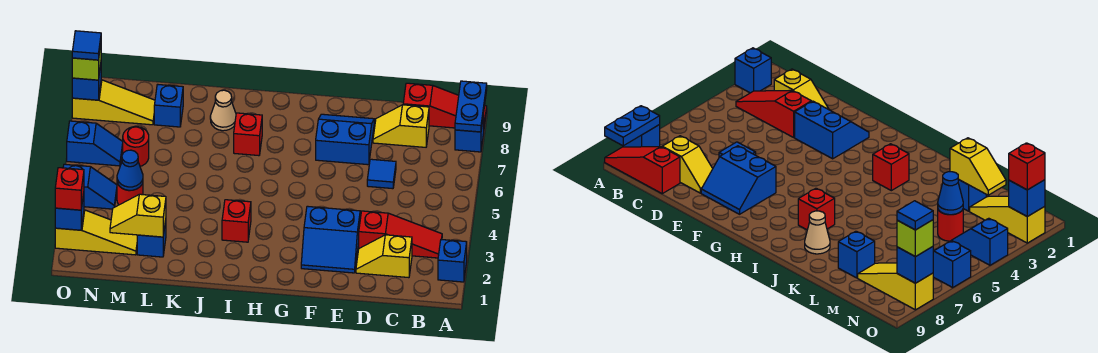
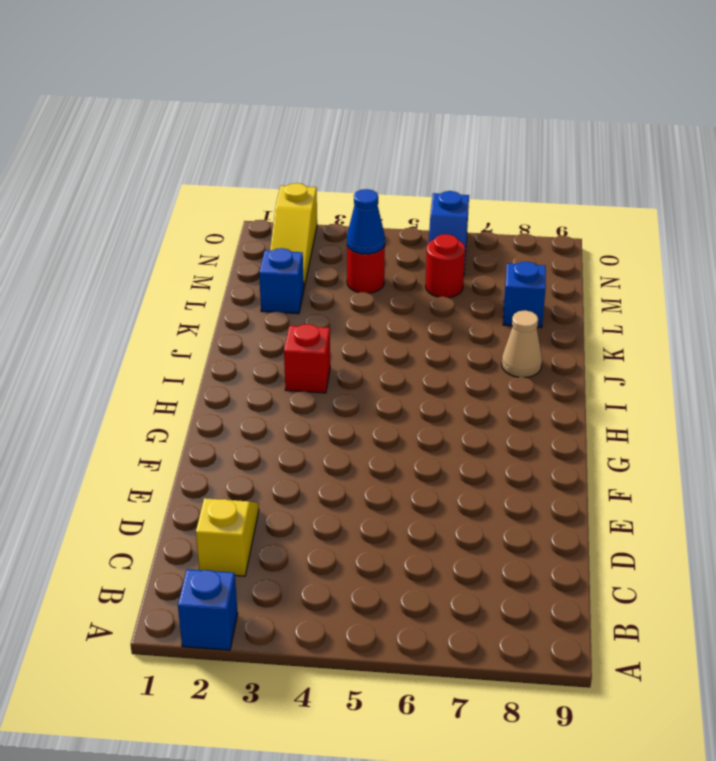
none -> blue brick A8 level 1
none -> red slope A9:C9 level 1 top C
none -> red slope B3:D3 level 1 top D

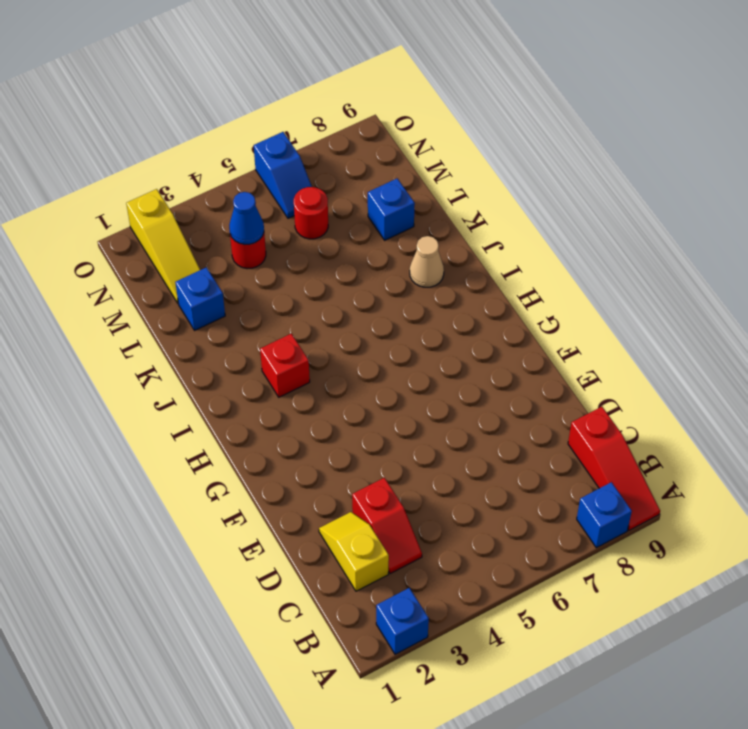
red slope C3:D3 level 1 top D -> red slope B3:D3 level 1 top D
none -> yellow slope C8:D8 level 1 top C
none -> blue tile D6 level 1
none -> blue slope E2:F3 level 1 top 3

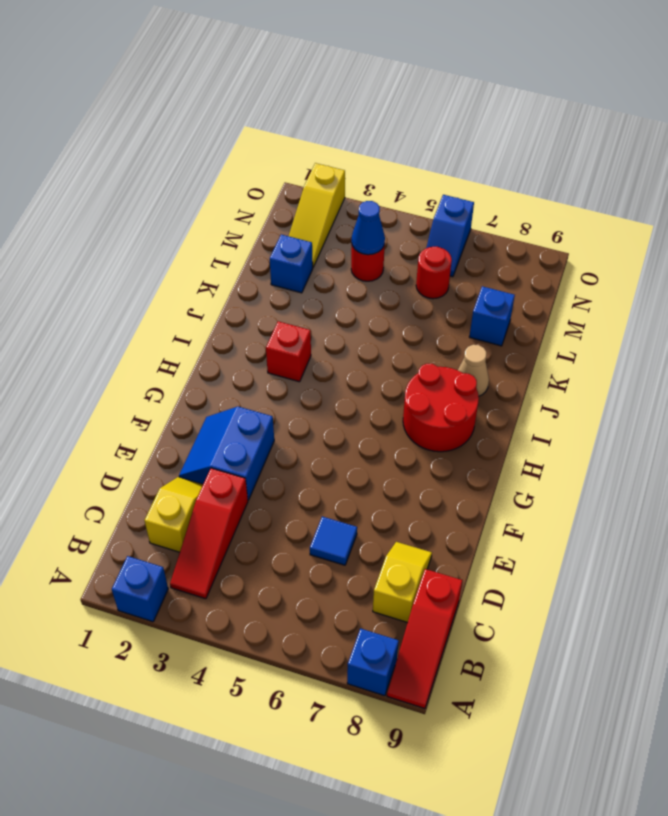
red round brick H7:I8 level 1 -> red brick I7 level 1
none -> blue slope E7:F8 level 1 top 7
none -> yellow slope M8:O8 level 1 top O
none -> blue slope N4:O4 level 1 top O

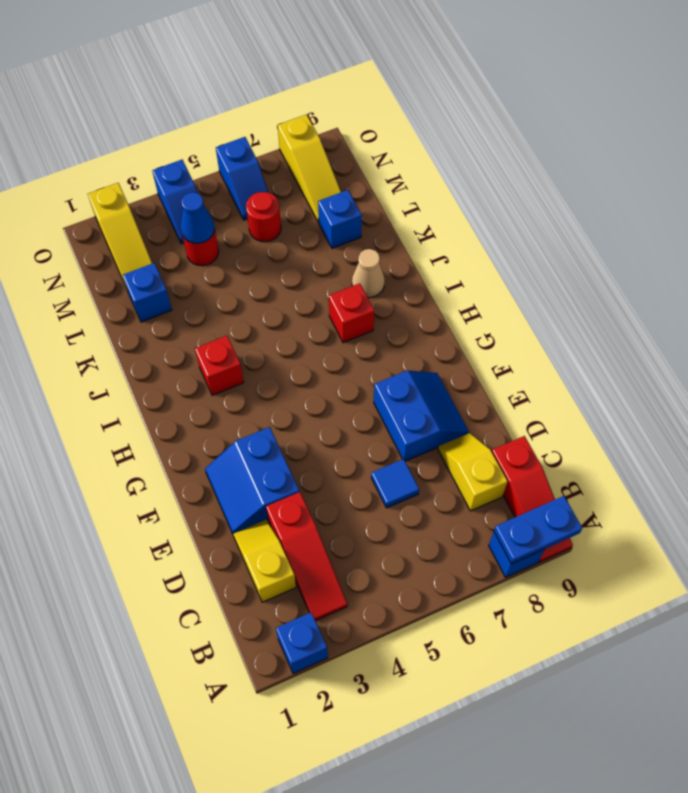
none -> yellow slope L2:M2 level 2 top L
none -> blue brick O2 level 2
none -> blue brick O8 level 2

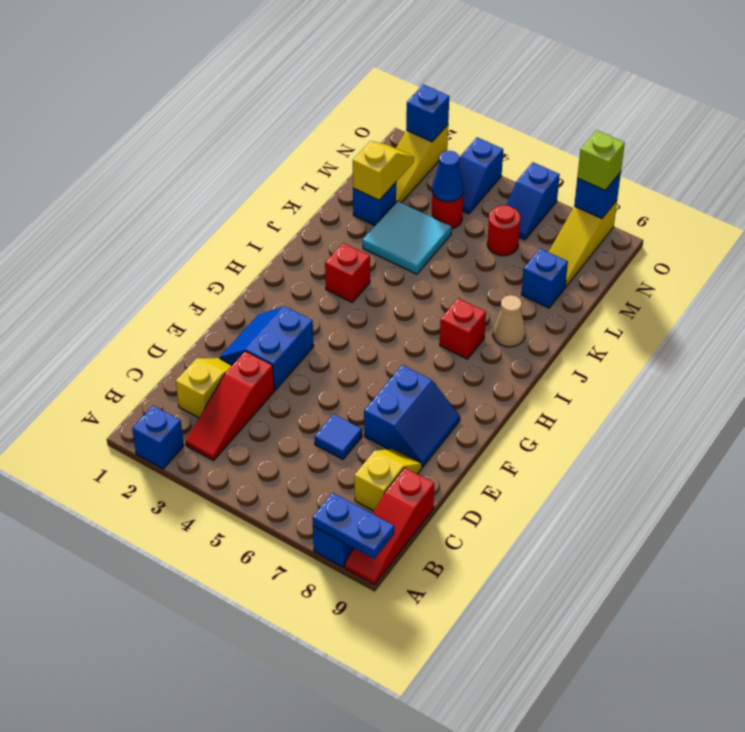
cyan tile K3:L4 level 1 -> none
none -> red brick O2 level 3
none -> blue tile O8 level 4

